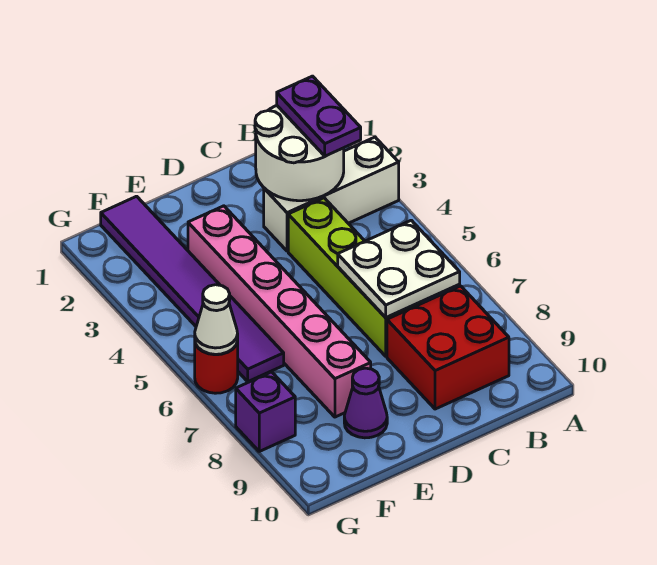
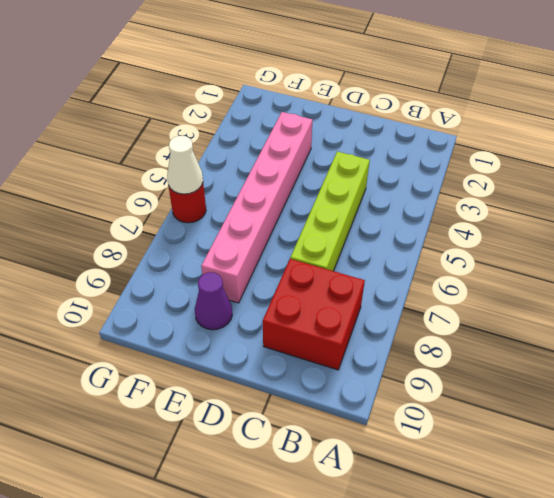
none -> white brick A3:C3 level 1
none -> purple tile F1:F6 level 1
none -> purple brick G8 level 1

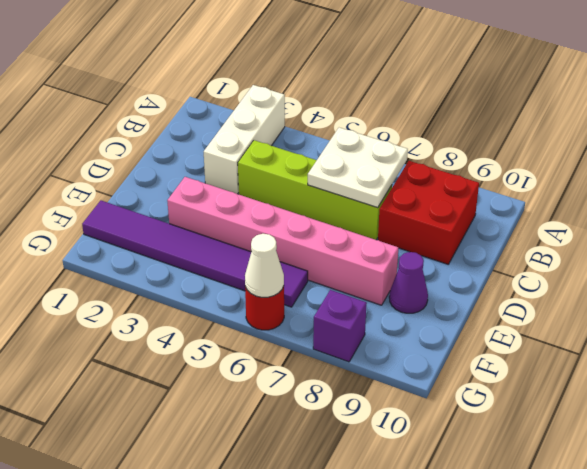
none -> white round brick B2:C3 level 2
none -> purple plate B2:B3 level 3

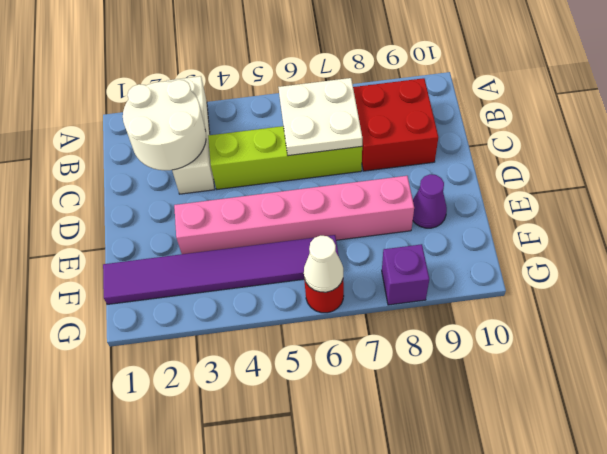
none -> purple plate B2:B3 level 3

